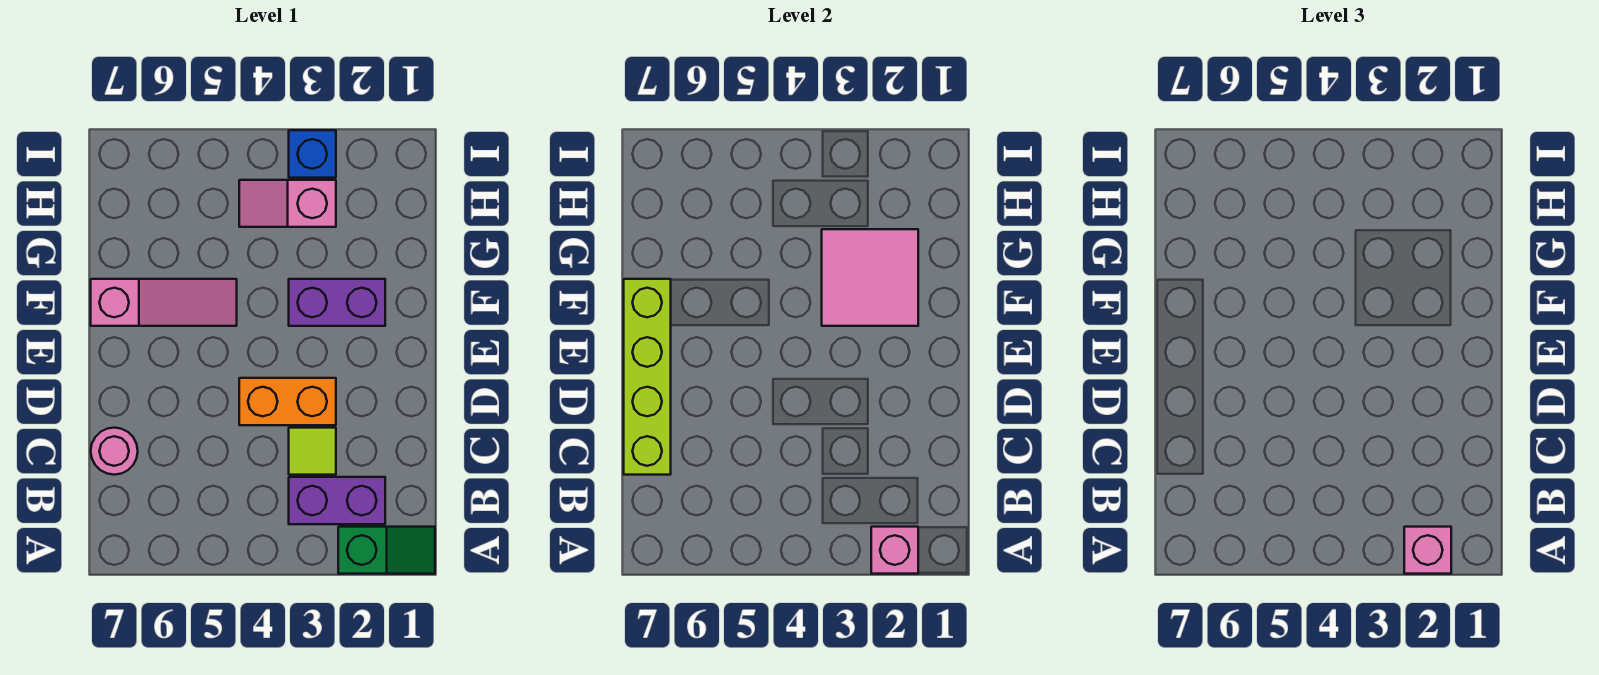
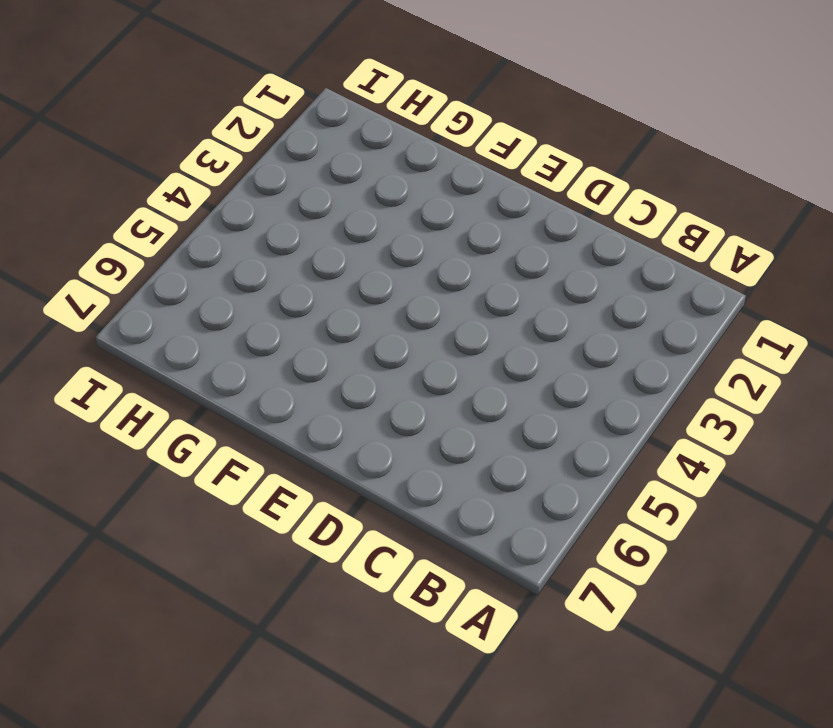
none -> green slope A1:A2 level 1 top 2
none -> purple brick B2:B3 level 1
none -> lime tile C3 level 1

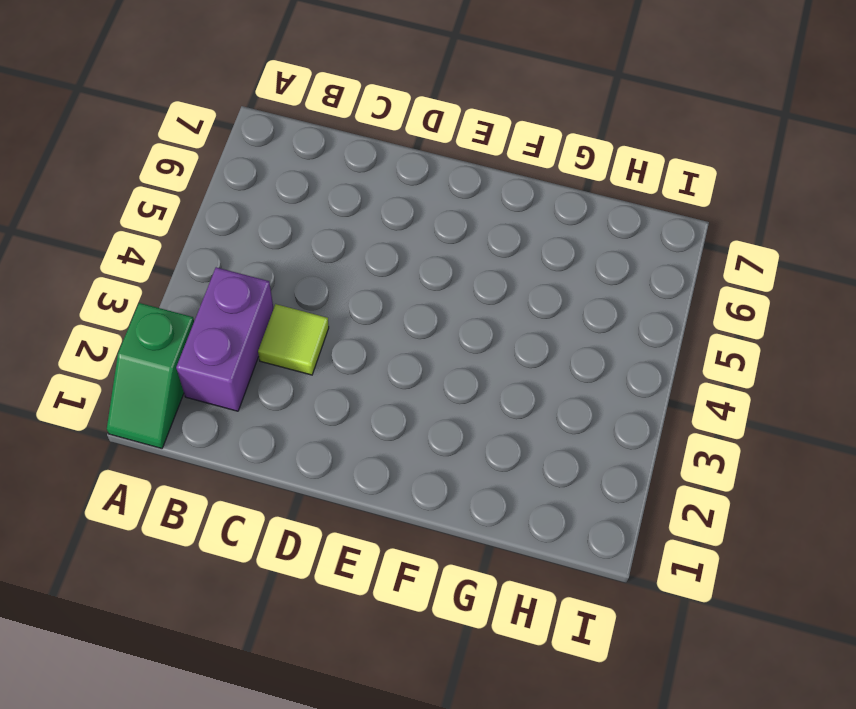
none -> pink round brick C7 level 1
none -> orange brick D3:D4 level 1
none -> purple brick F2:F3 level 1

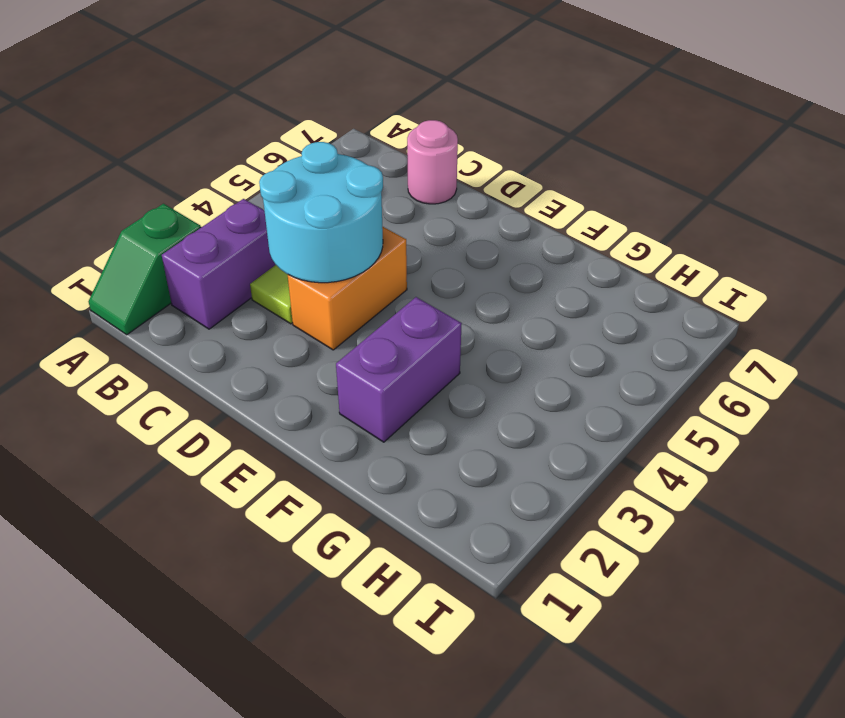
cyan round brick C3:D4 level 2 -> none
none -> pink slope F5:F7 level 1 top 7
none -> pink slope H3:H4 level 1 top 3
none -> blue brick I3 level 1

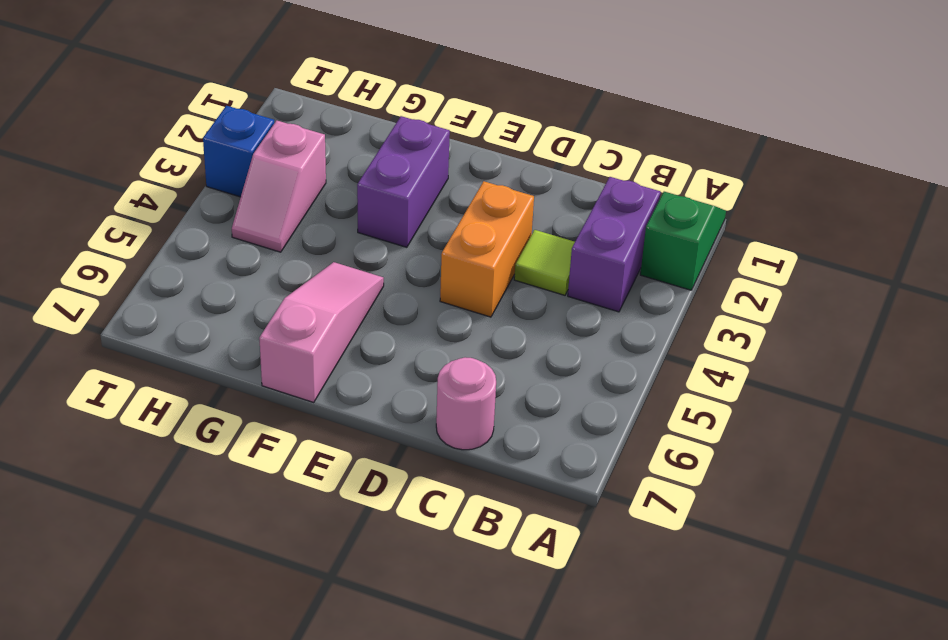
none -> pink brick A2 level 2
none -> lime brick C7:F7 level 2
none -> pink tile F2:G3 level 2

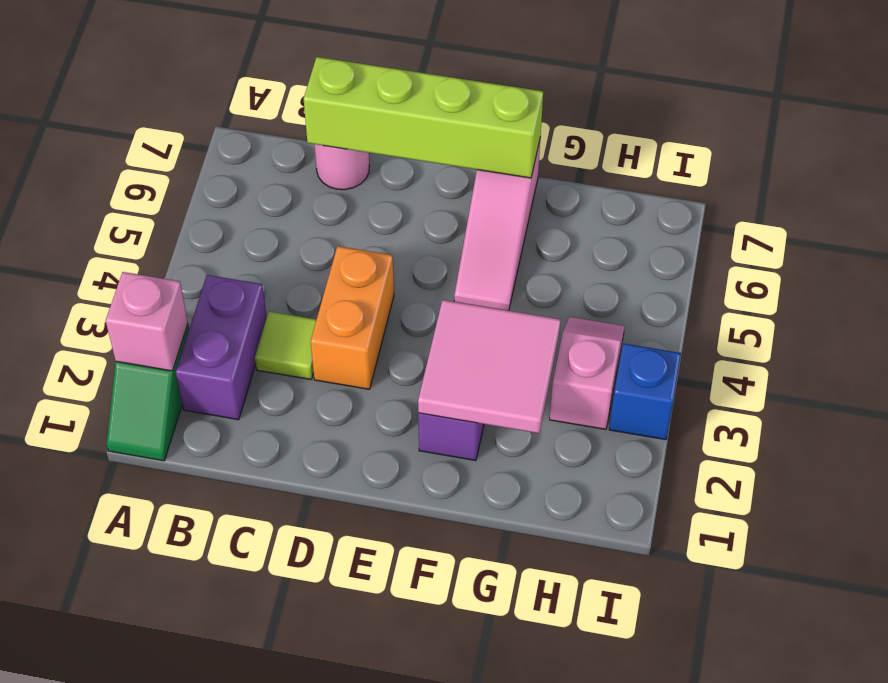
none -> pink brick A2 level 3

